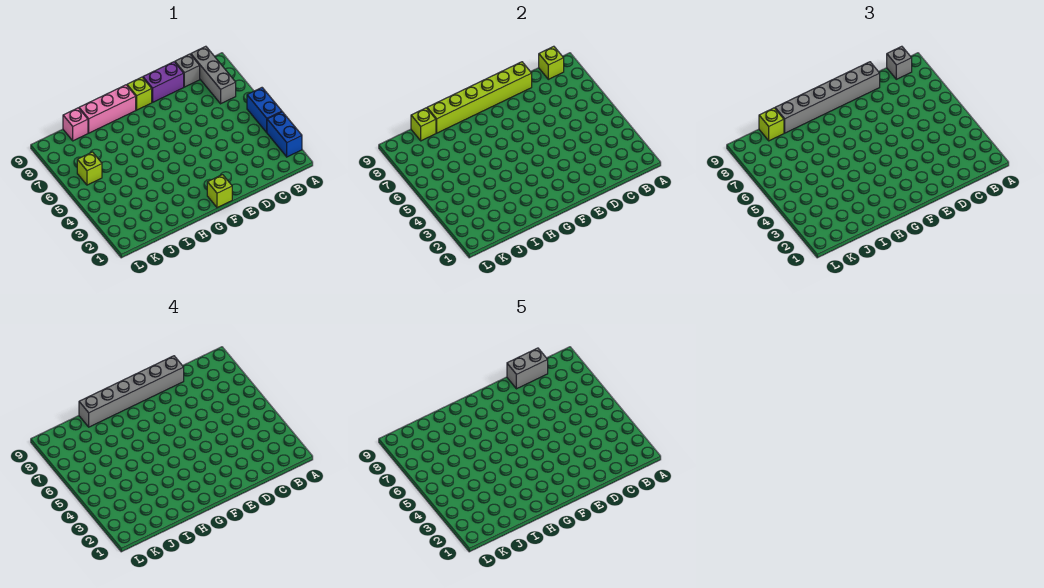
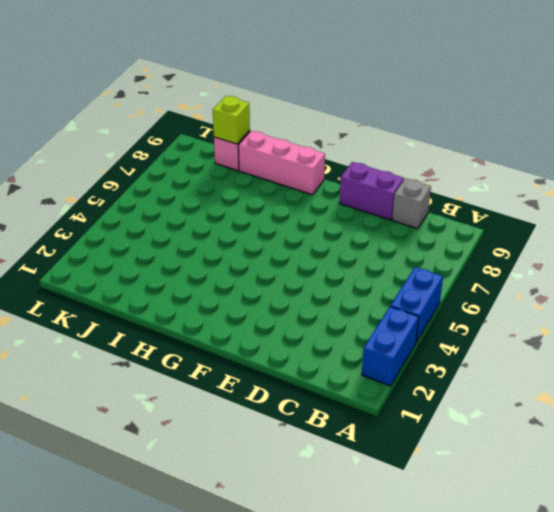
none -> grey brick B7:B9 level 1
none -> lime brick F1 level 1
none -> lime brick F9 level 1

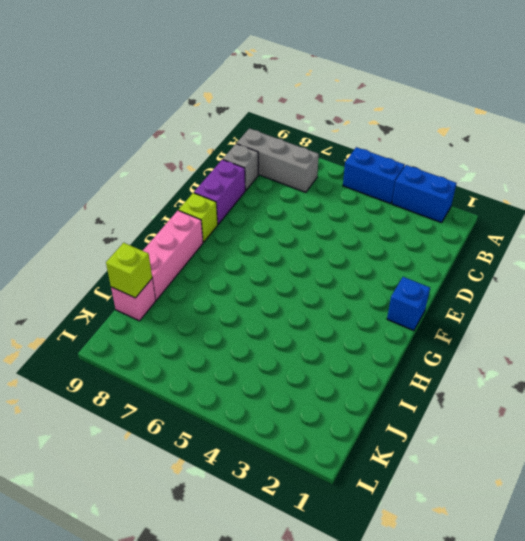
blue brick F1 level 1 -> lime brick F1 level 1
none -> lime brick K6 level 1
none -> lime brick B9 level 2
none -> lime brick D9:I9 level 2

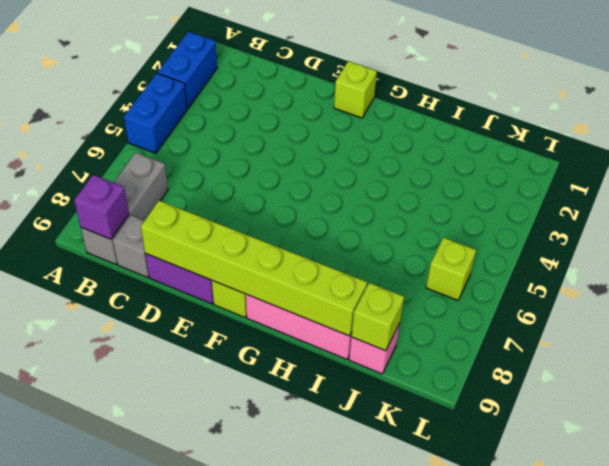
purple brick B9 level 2 -> lime brick B9 level 2
none -> grey brick B9 level 3
none -> grey brick D9:I9 level 3
none -> lime brick J9 level 3

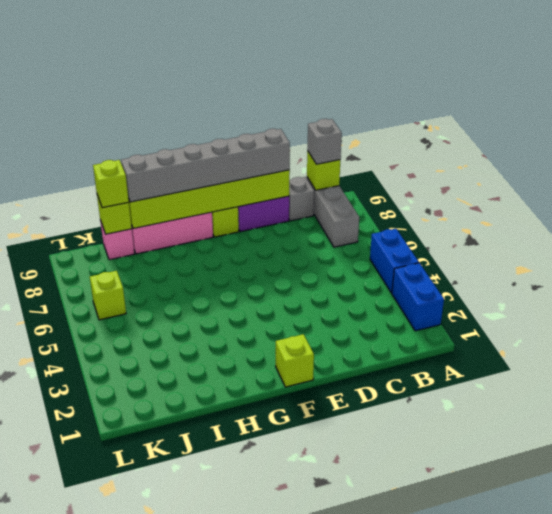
none -> grey brick D9:I9 level 4
none -> grey brick C9:D9 level 5

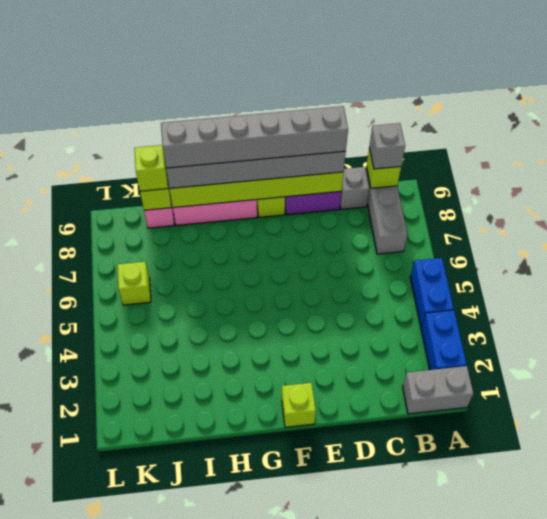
grey brick A1:B1 level 1 -> grey brick C9:D9 level 5

